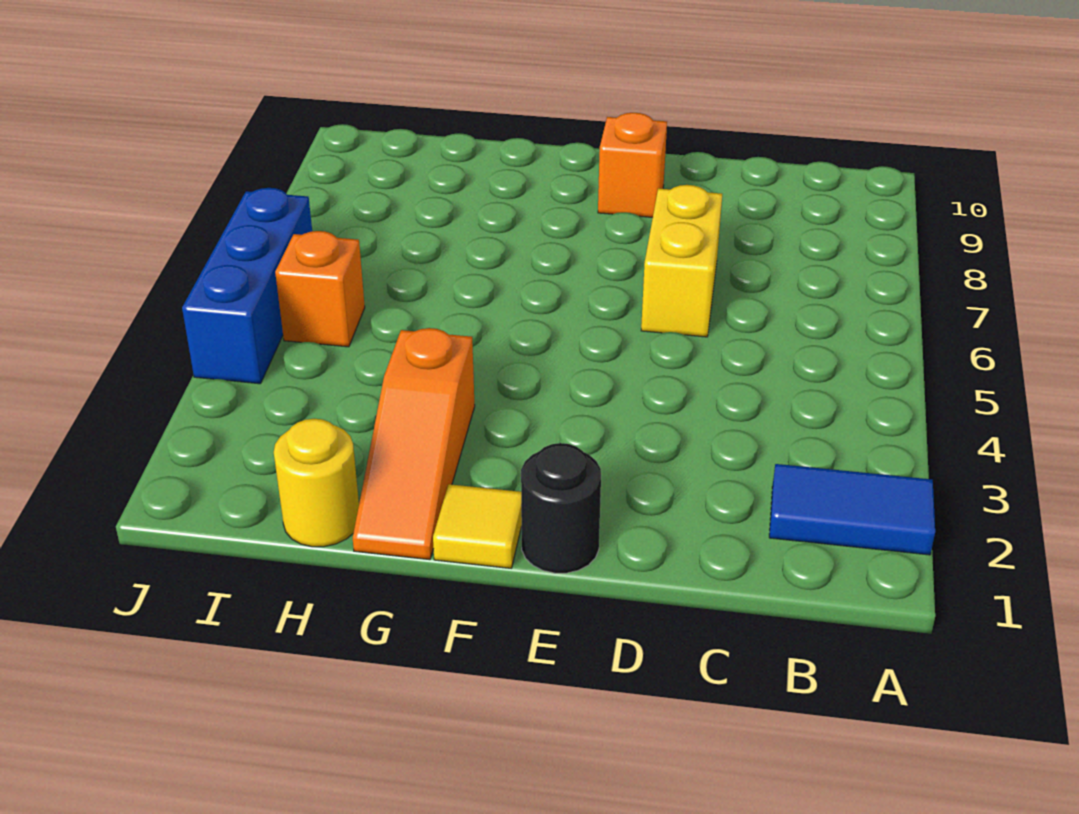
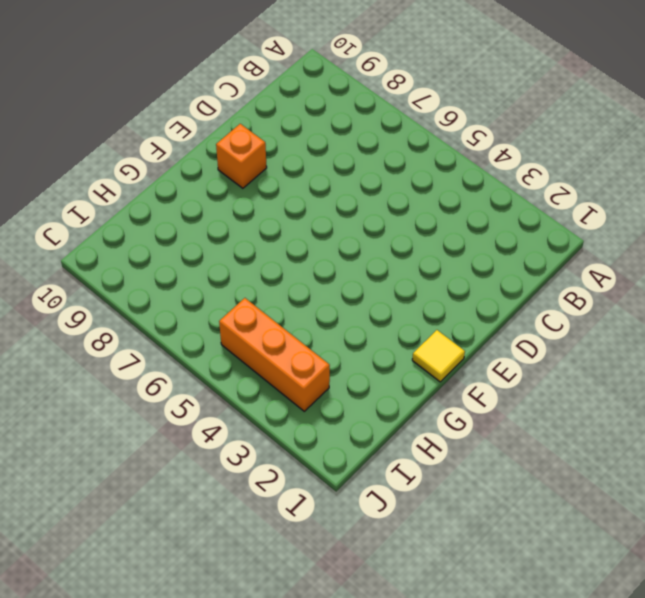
orange brick I3:I5 level 1 -> orange brick I5 level 1
none -> blue tile A2:B2 level 1
none -> yellow brick D6:D7 level 1

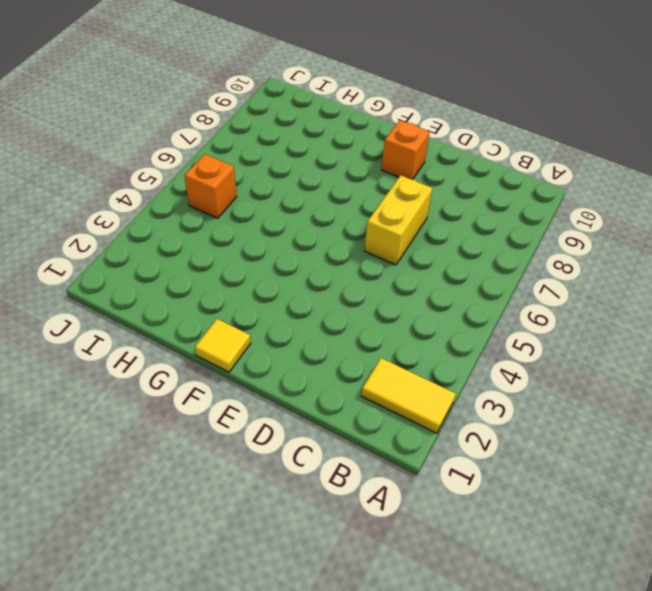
yellow tile A2:B2 level 1 -> blue tile A2:B2 level 1
none -> black round brick E1 level 1
none -> orange slope G1:G3 level 1 top 3

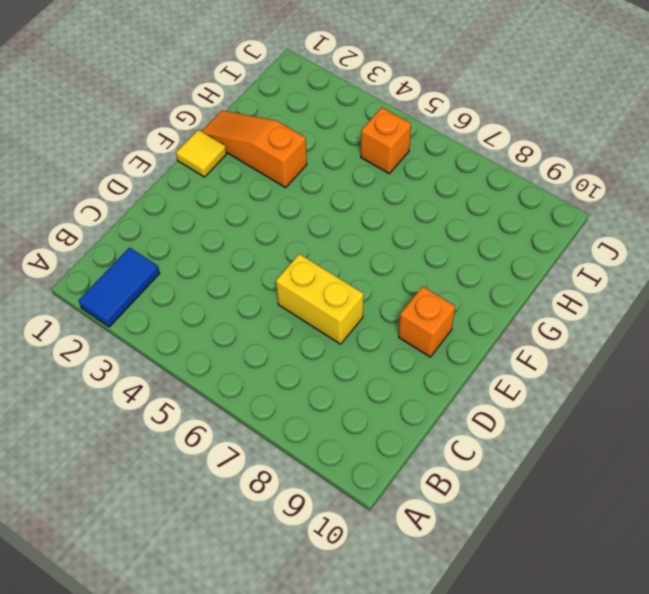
none -> black round brick E1 level 1
none -> yellow round brick H1 level 1

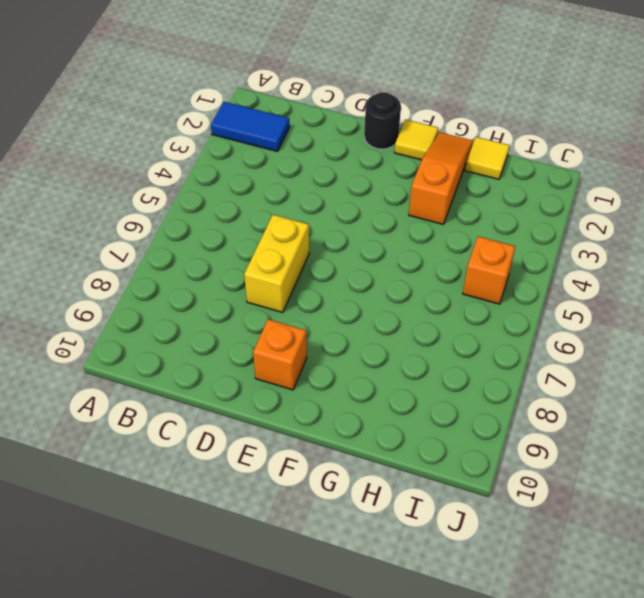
yellow tile H1 level 1 -> yellow round brick H1 level 1
none -> blue brick J4:J6 level 1

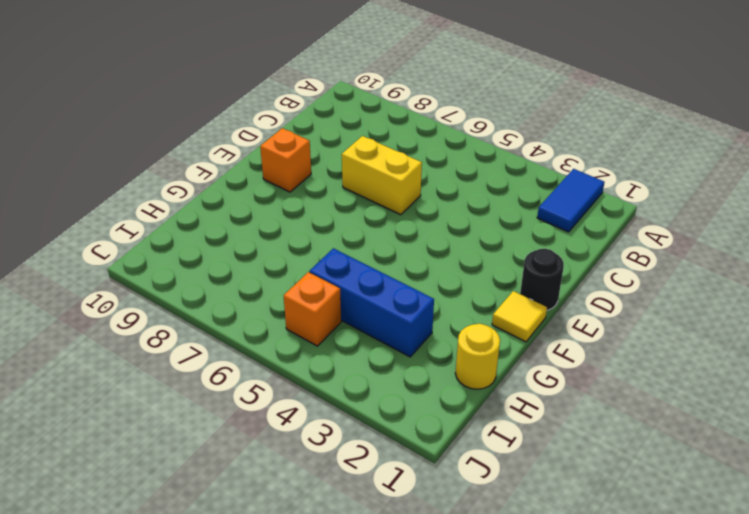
blue brick H3:H5 level 1 -> blue brick J4:J6 level 1
none -> orange slope G1:G3 level 1 top 3

